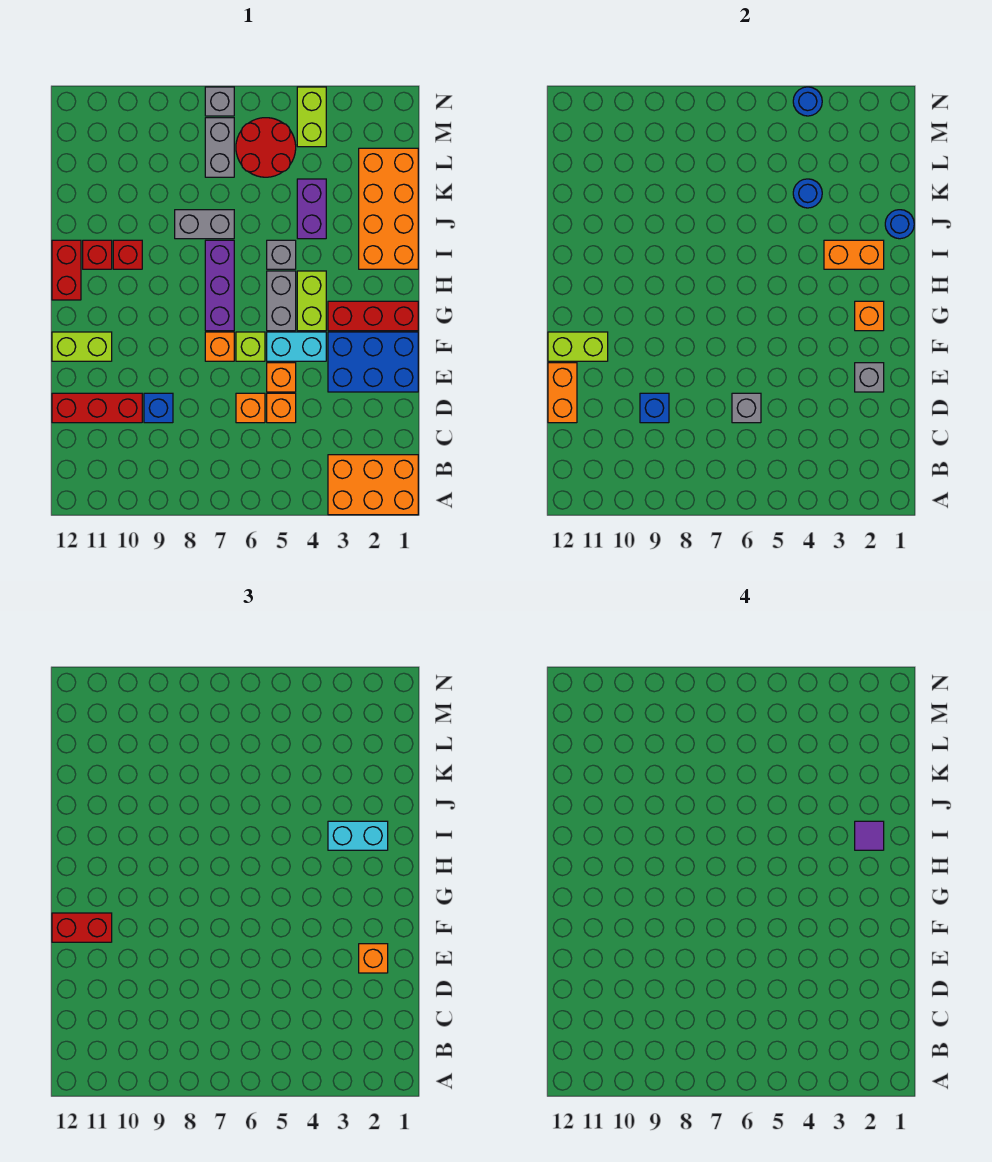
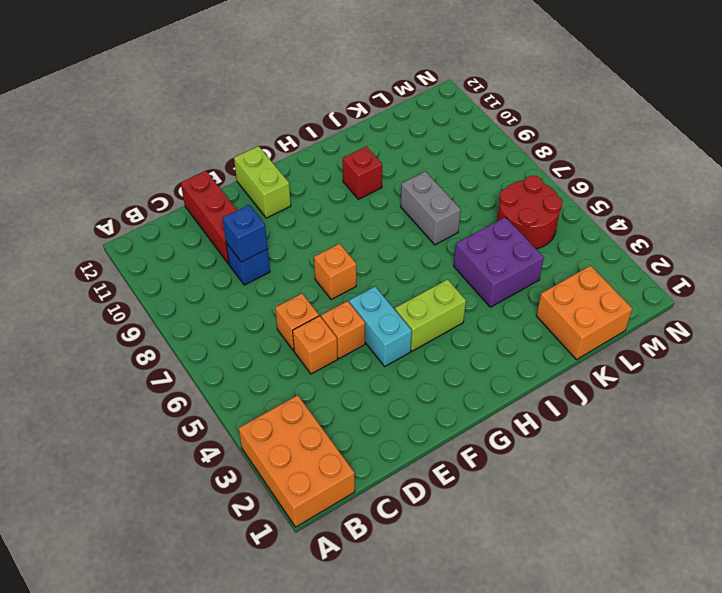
purple brick J4:K5 level 1 -> purple brick J4:K4 level 1
orange brick K1:L2 level 1 -> orange brick I1:L2 level 1
none -> blue brick E1:F3 level 1
none -> lime brick F6 level 1
none -> red brick G1:G3 level 1
none -> grey brick G5:H5 level 1

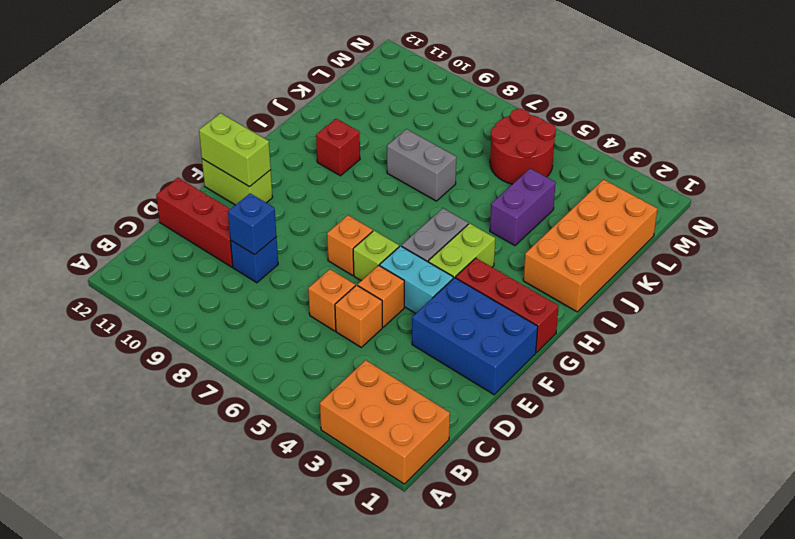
none -> purple brick G7:I7 level 1
none -> red brick H12:I12 level 1
none -> grey brick I5 level 1
none -> red brick I11 level 1

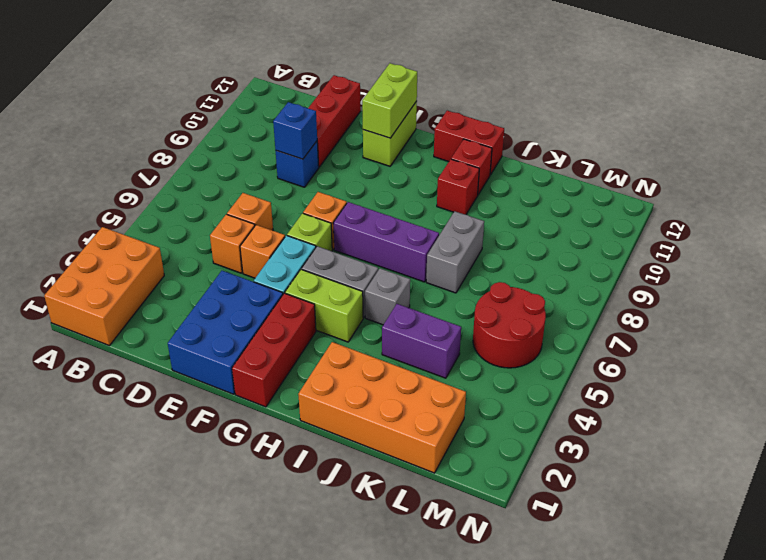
none -> grey brick L7:M7 level 1
none -> lime brick M4:N4 level 1
none -> grey brick N7 level 1
none -> grey brick D6 level 2

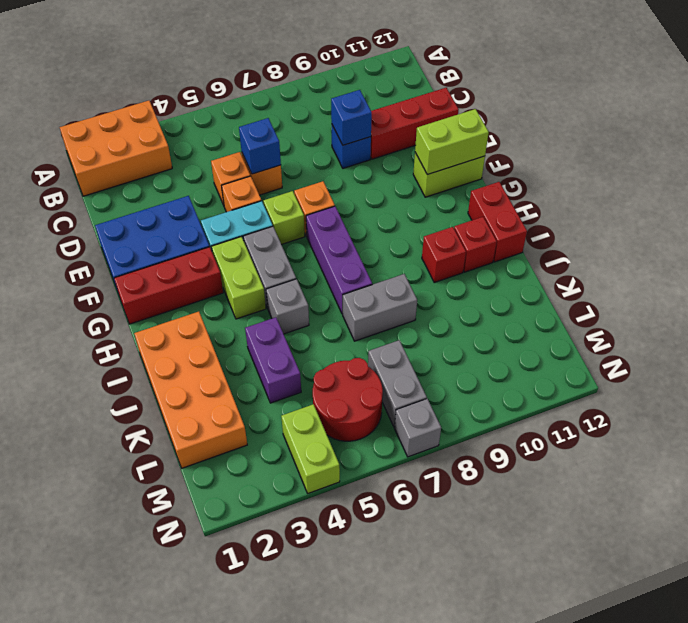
blue brick D6 level 2 -> grey brick D6 level 2
none -> orange brick D12:E12 level 2
none -> grey brick E2 level 2
none -> orange brick G2 level 2
none -> orange brick I2:I3 level 2

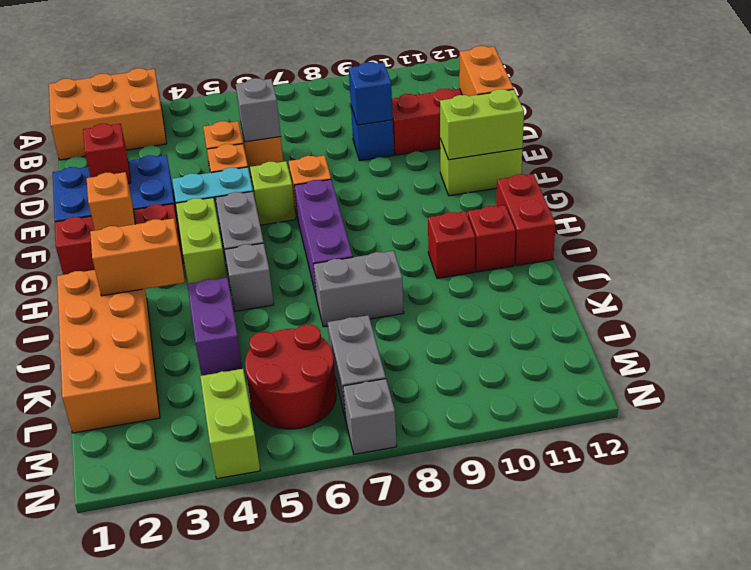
red brick E2 level 2 -> grey brick E2 level 2
none -> blue round brick J1 level 2
none -> blue round brick K4 level 2
none -> blue round brick N4 level 2
none -> orange brick E2 level 3

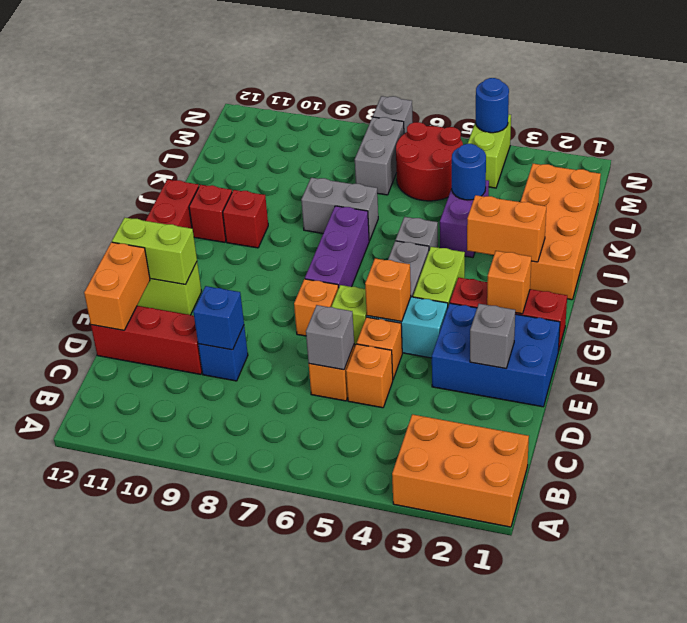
orange brick F5 level 2 -> orange brick E2 level 3
none -> blue round brick J1 level 2
none -> red brick F11:F12 level 3
none -> cyan brick I2:I3 level 3
none -> purple tile I2 level 4

